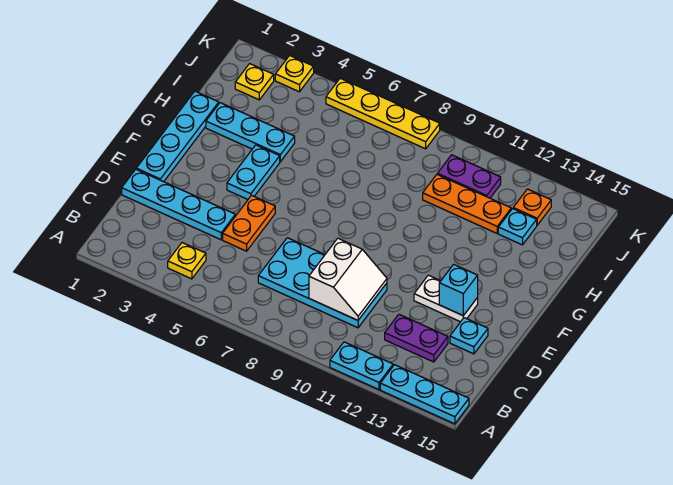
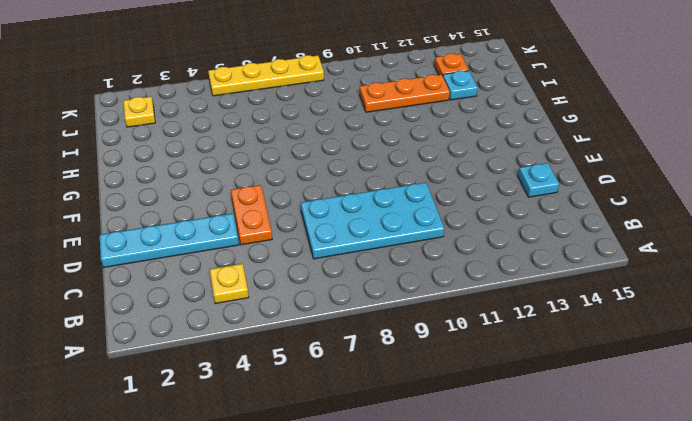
none -> cyan plate A11:A12 level 1
none -> cyan plate A13:A15 level 1
none -> purple plate C12:C13 level 1

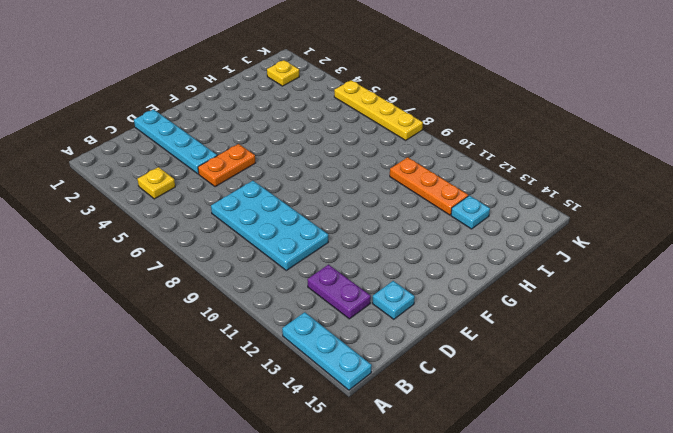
none -> cyan plate A11:A12 level 1
none -> cyan plate E1:H1 level 1
none -> white plate E12:E13 level 1

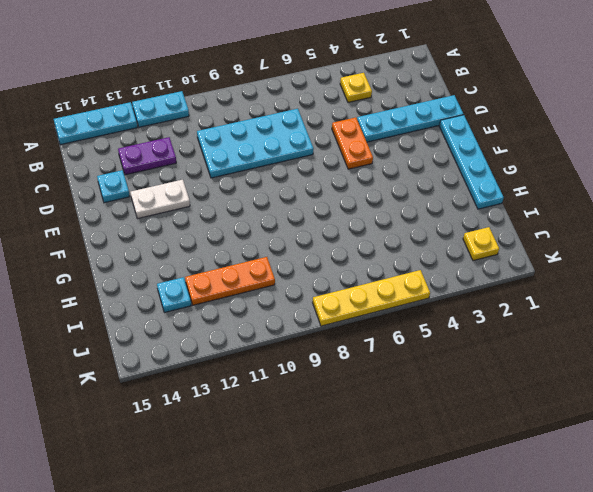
none -> cyan plate F4:G4 level 1
none -> cyan plate H2:H4 level 1
none -> purple plate J10:J11 level 1

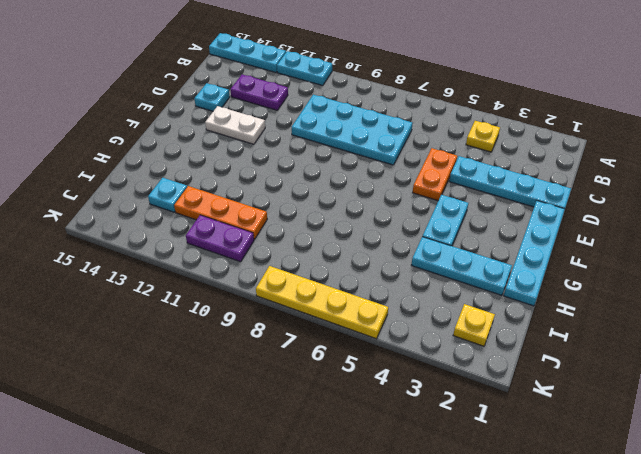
none -> orange plate J13 level 1
none -> yellow plate K3 level 1
none -> white slope C9:D10 level 2 top 9

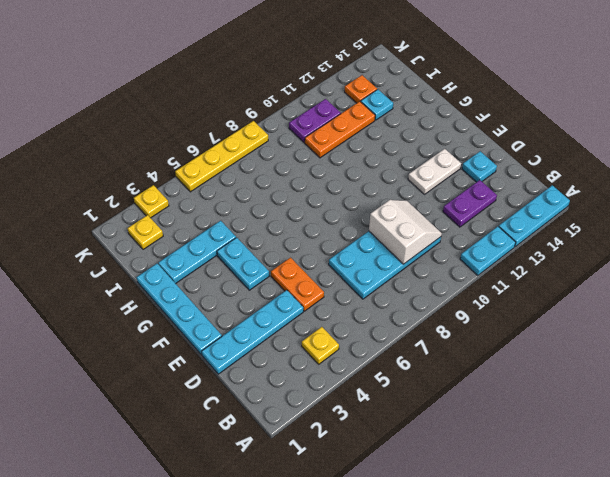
none -> cyan brick E13 level 2

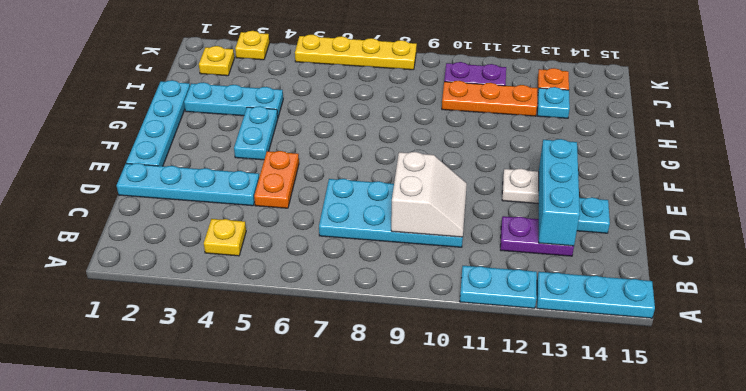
cyan brick C13:E13 level 2 -> cyan brick E13 level 2

